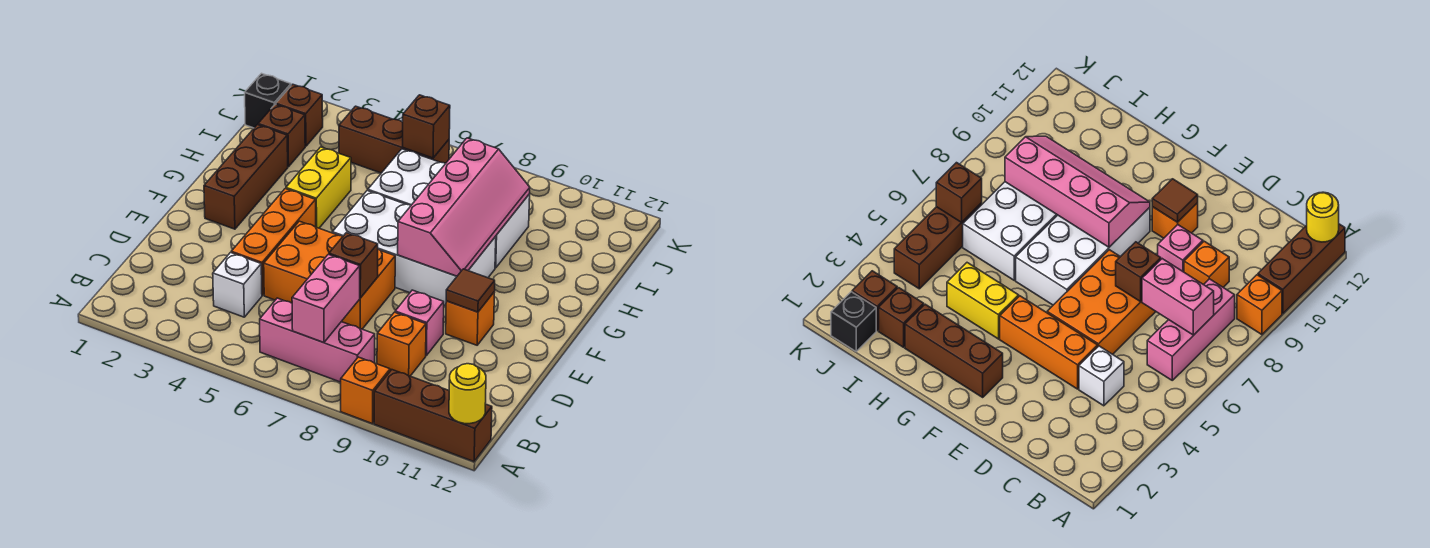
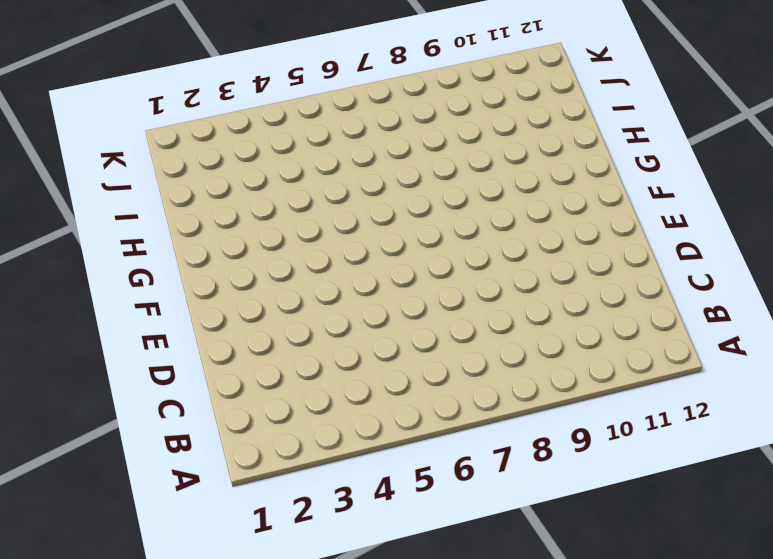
none -> orange brick A9 level 1
none -> brown brick A10:A12 level 1
none -> pink brick B6:B8 level 1

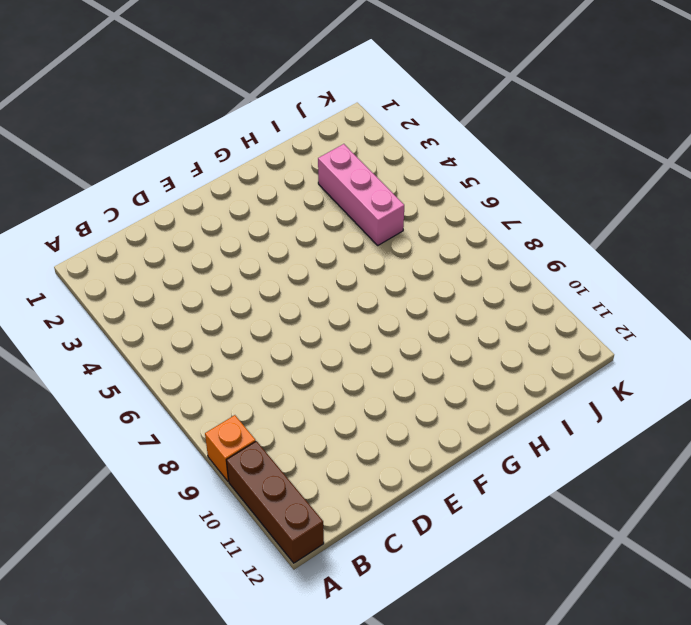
pink brick I3:I5 level 1 -> pink brick B6:B8 level 1
none -> white brick C4 level 1
none -> orange brick C9 level 1
none -> orange brick D4:F4 level 1

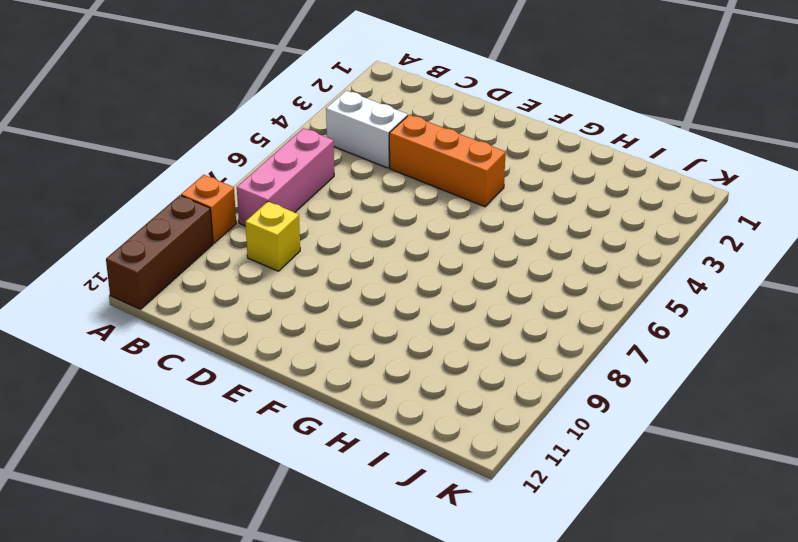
white brick B4:C4 level 1 -> white brick C4 level 1
yellow brick C9 level 1 -> orange brick C9 level 1
none -> orange brick D5:E7 level 1
none -> pink brick D9 level 1
none -> orange brick E10 level 1

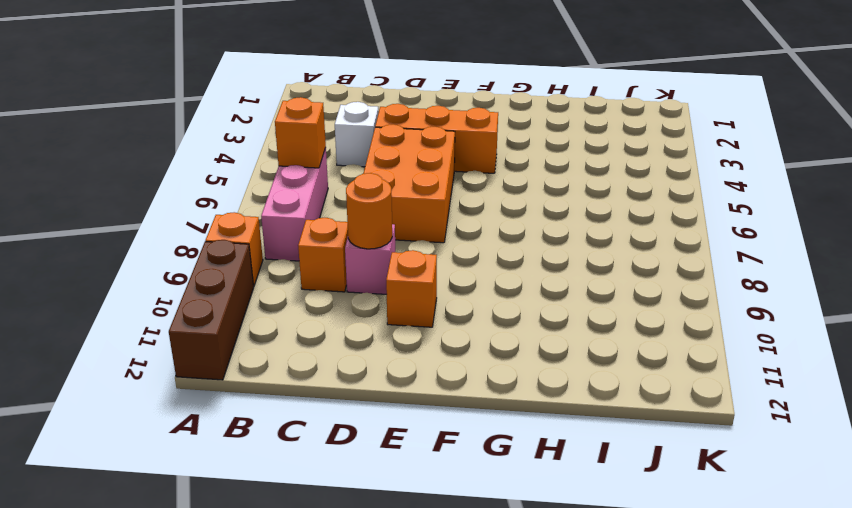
orange brick B6 level 2 -> none
orange round brick D9 level 2 -> none
none -> brown brick F2:H2 level 1
none -> white brick F6:G9 level 1
none -> yellow brick G4:H4 level 1

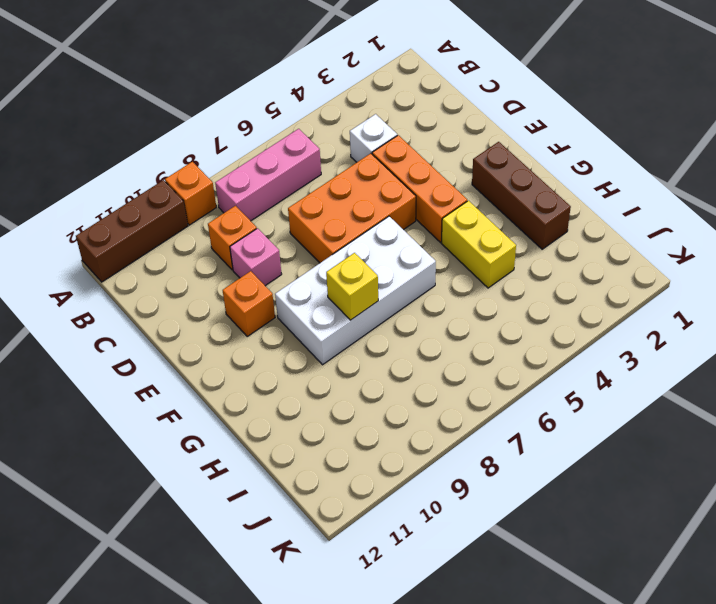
yellow brick G8 level 2 -> pink slope F8:I9 level 2 top 8
none -> white brick H6:I9 level 1
none -> brown brick I2 level 1
none -> black brick J1 level 1

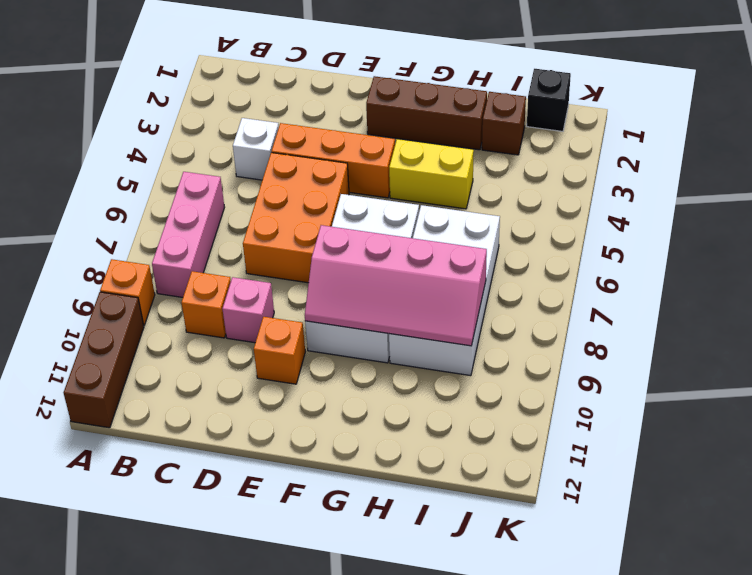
none -> brown brick J2 level 1
none -> brown brick J4:J6 level 1
none -> yellow round brick A12 level 2

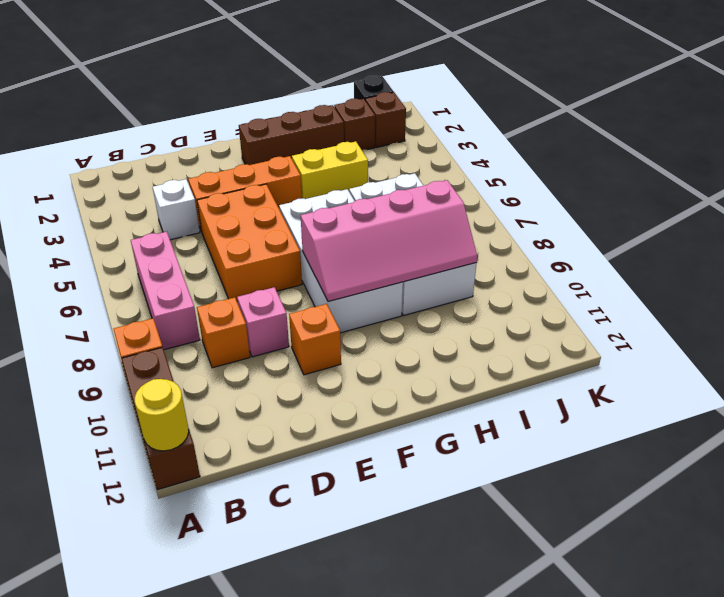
none -> brown brick J4:J6 level 1
none -> pink brick B7:C7 level 2
none -> brown brick D7 level 2

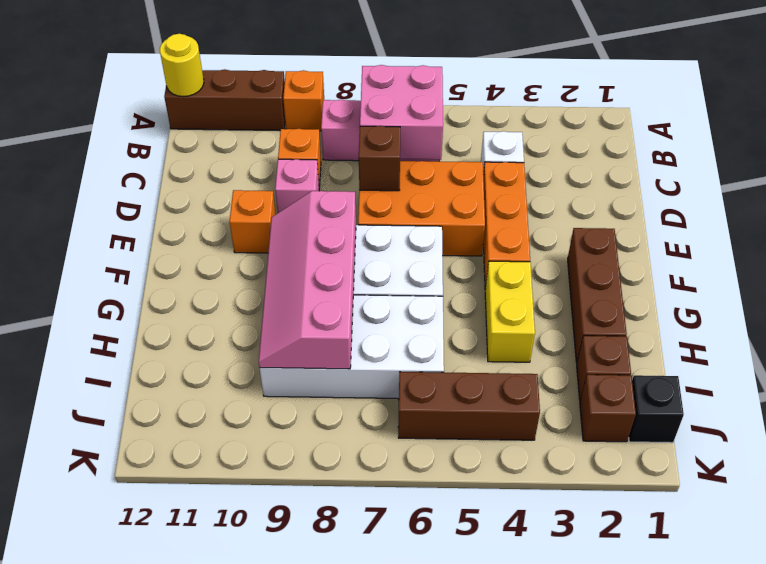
pink brick B6:C7 level 2 -> pink brick B7:C7 level 2
none -> brown tile E10 level 2
none -> brown brick J6 level 2

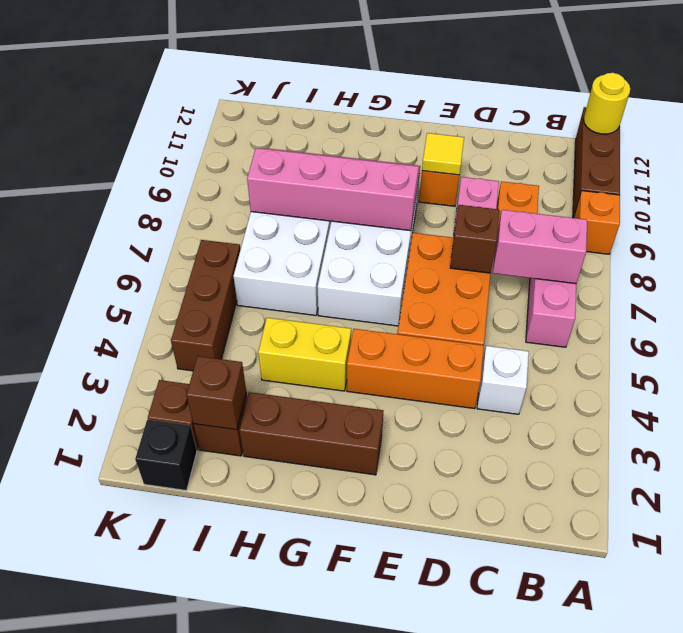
yellow tile E10 level 2 -> brown tile E10 level 2
brown brick I2 level 2 -> brown brick J6 level 2

